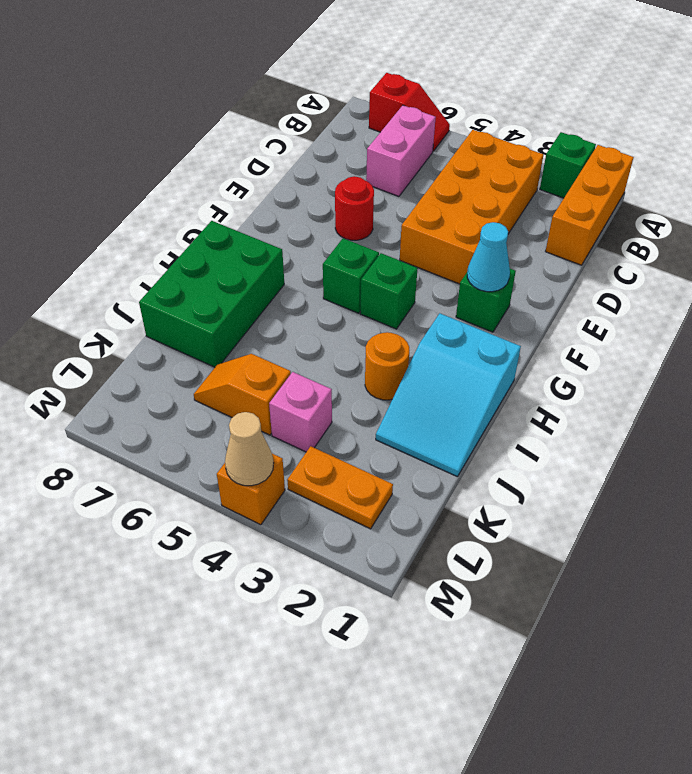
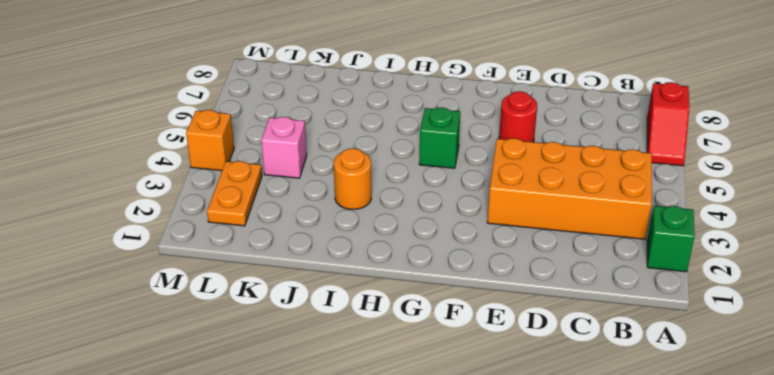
none -> orange brick A1:C1 level 1
none -> pink brick B6:C6 level 1
none -> green brick F2 level 1

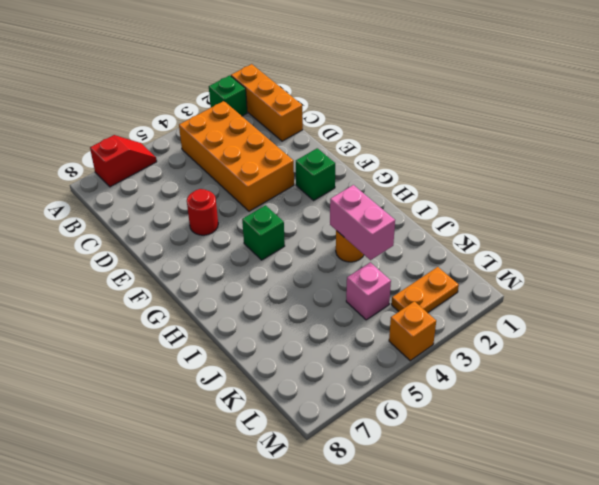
pink brick I3:J3 level 2 -> pink brick B6:C6 level 1
none -> green brick G4 level 1
none -> cyan slope H1:J2 level 1 top H
none -> green brick H7:J8 level 1

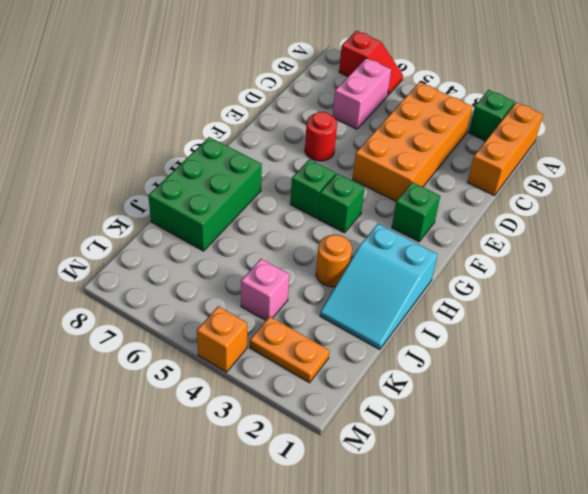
none -> orange slope K5:K6 level 1 top 5
none -> cyan cone F2 level 2
none -> tan cone M4 level 2

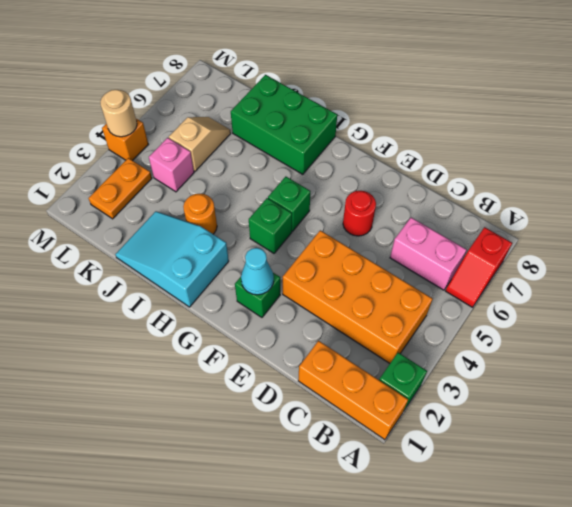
tan slope K5:K6 level 1 top 5 -> orange slope K5:K6 level 1 top 5
tan round brick M4 level 2 -> tan cone M4 level 2

